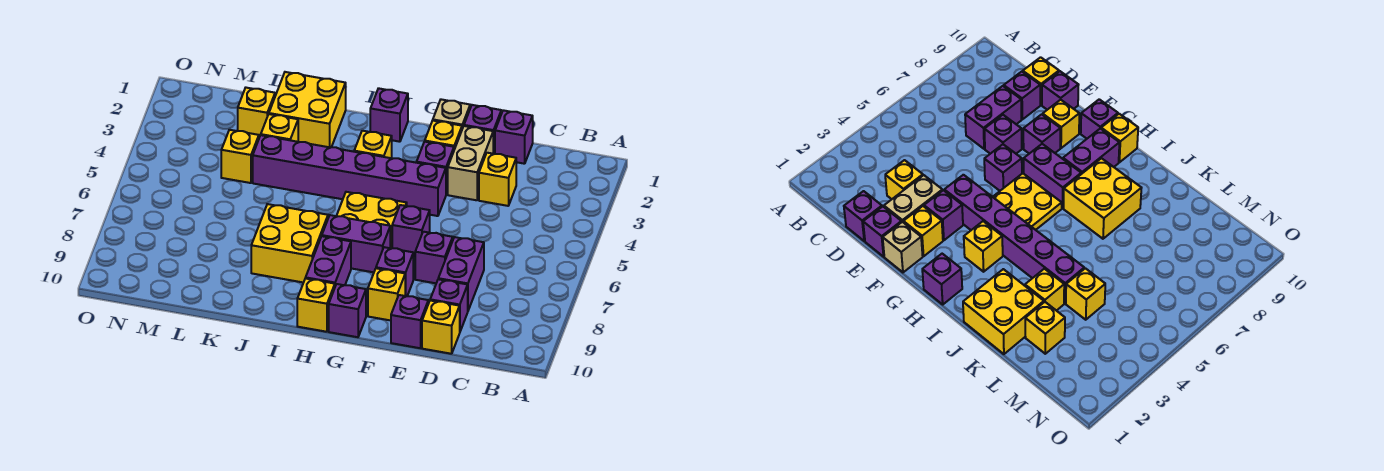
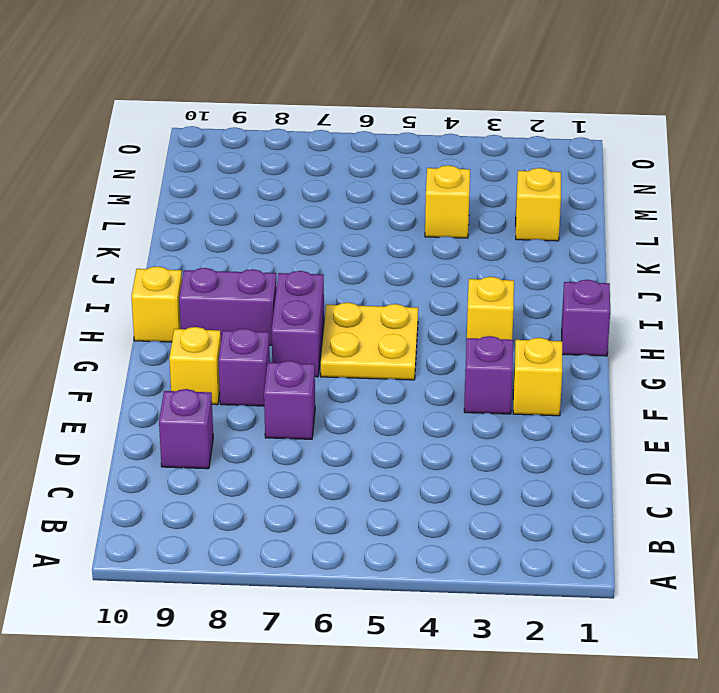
none -> purple brick D1 level 1
none -> yellow brick D3 level 1
none -> purple brick D7:D8 level 1

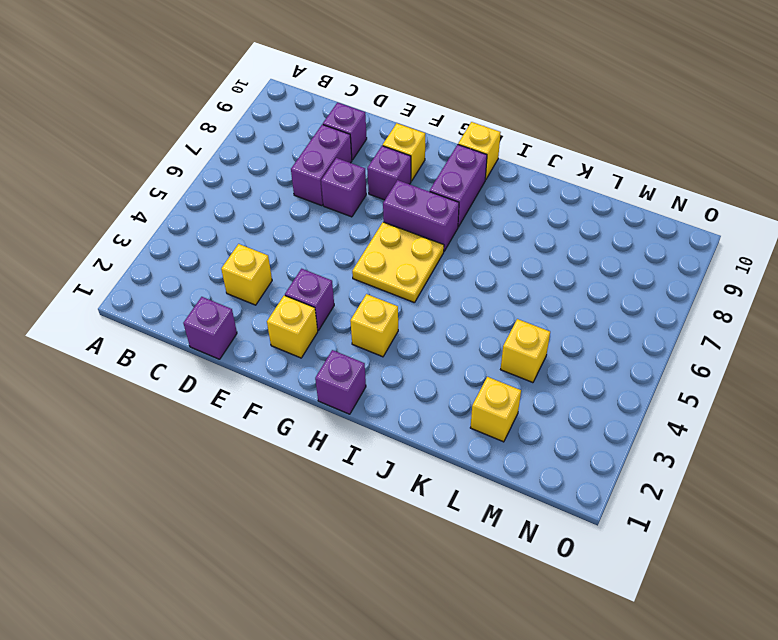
none -> yellow brick D10 level 1
none -> purple brick E1 level 1
none -> tan brick E2:E3 level 1

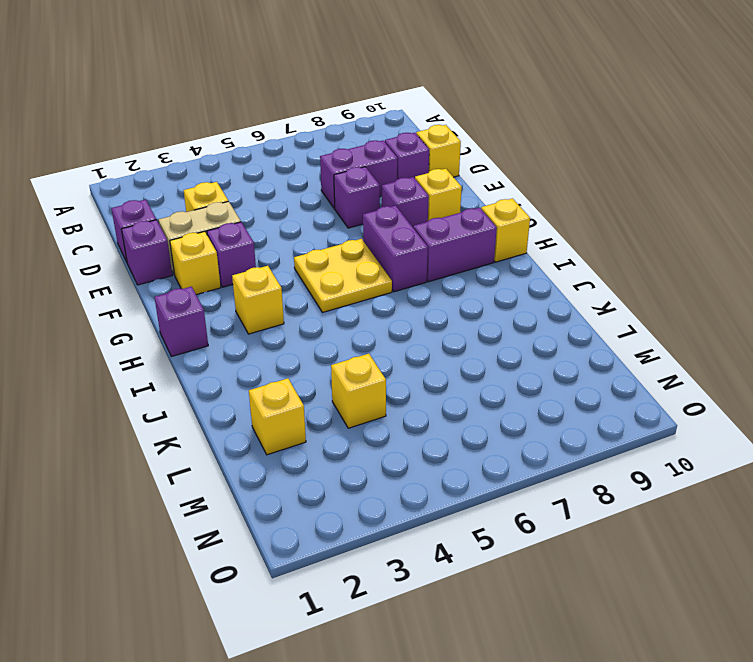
none -> purple brick E10 level 1
none -> tan brick F1 level 1
none -> purple brick F4:K4 level 1

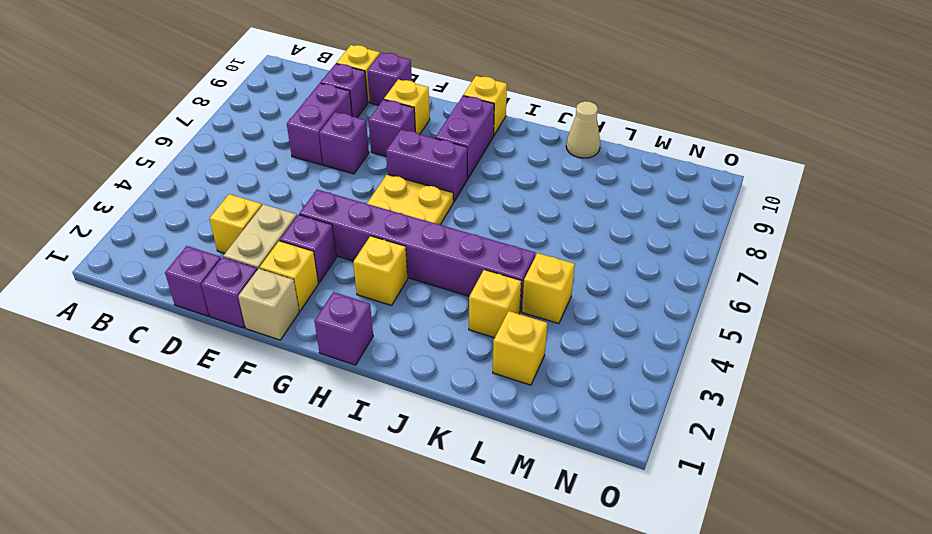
tan cone K10 level 1 -> none
none -> purple brick F6 level 1
none -> purple brick G10 level 1
none -> yellow brick I7:J8 level 1

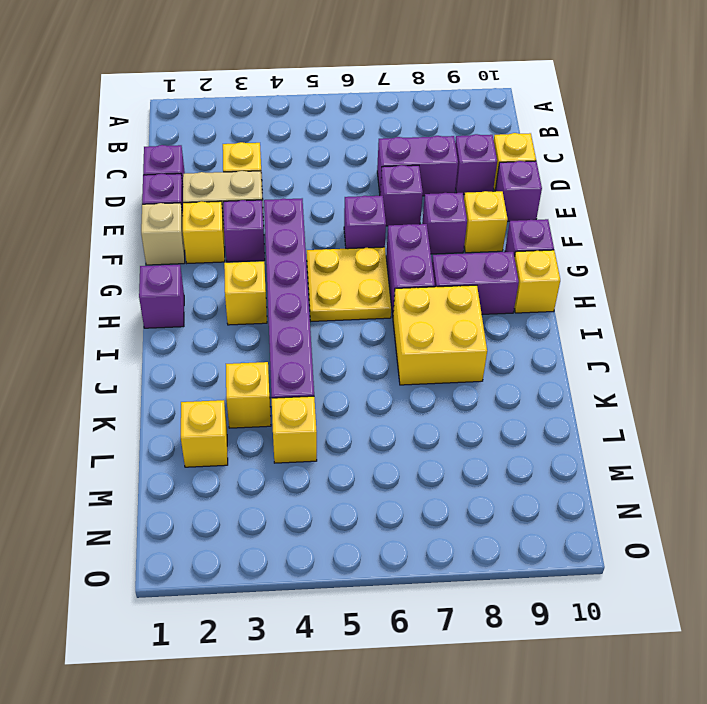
none -> yellow brick J1:K2 level 1

